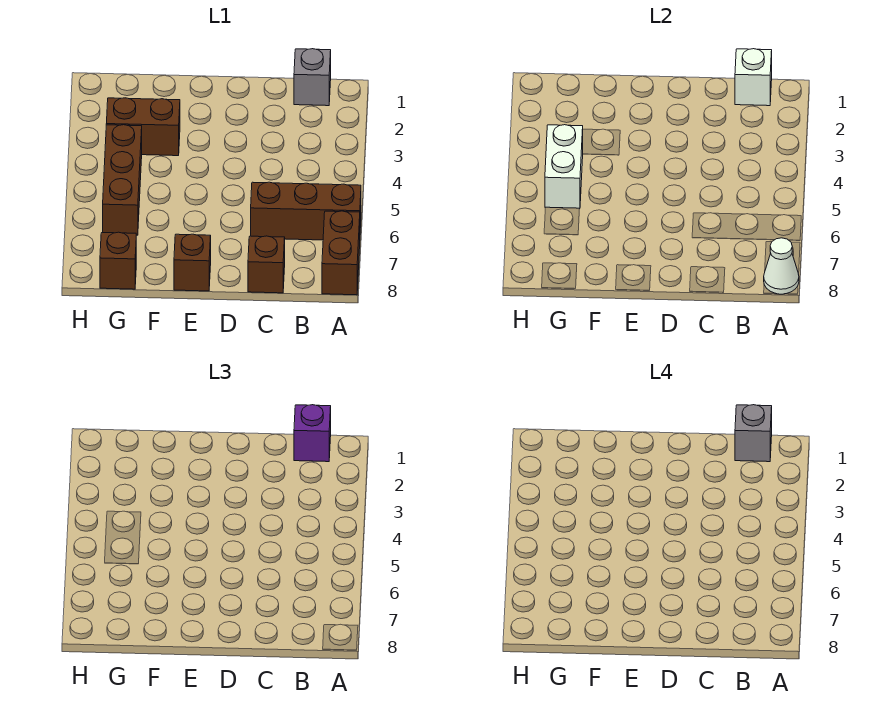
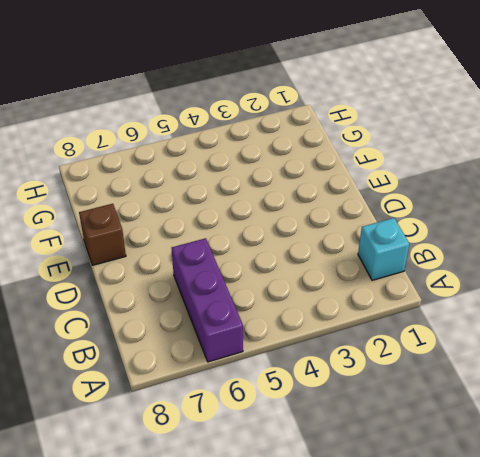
purple brick A6:C6 level 1 -> brown brick A6:C6 level 1
cyan brick B1 level 1 -> grey brick B1 level 1
none -> brown brick A7:A8 level 1
none -> brown brick C8 level 1
none -> brown brick F3:G3 level 1

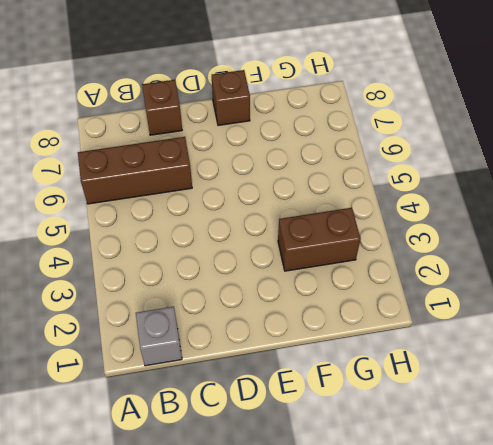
none -> brown brick A7:A8 level 1
none -> brown brick G4:G6 level 1
none -> brown brick G8 level 1

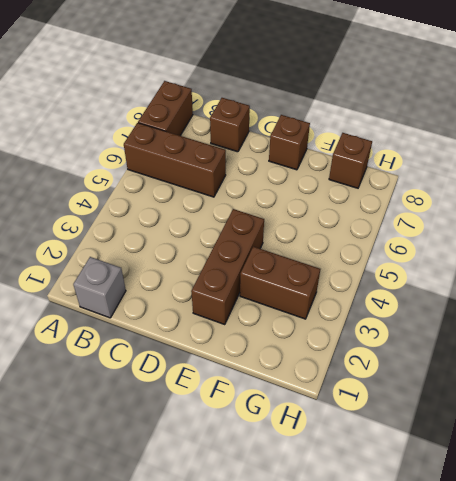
brown brick E2:E4 level 1 -> brown brick G4:G6 level 1
none -> white cone A8 level 2
none -> white brick B1 level 2
none -> white brick G4:G5 level 2

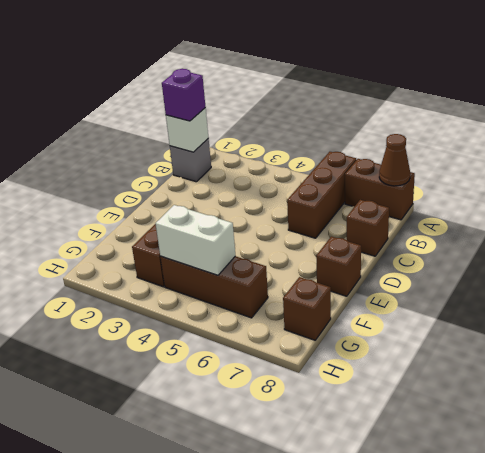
brown cone A8 level 2 -> white cone A8 level 2
none -> grey brick B1 level 4

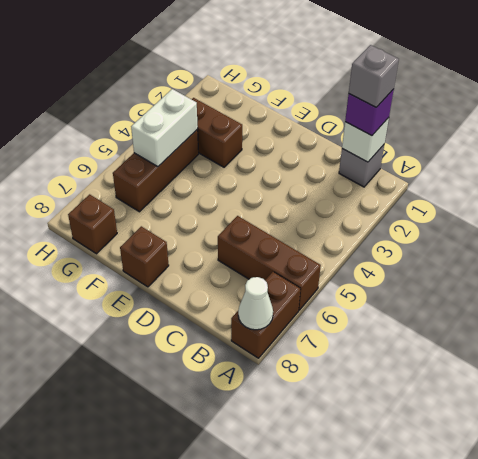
none -> brown brick C8 level 1

